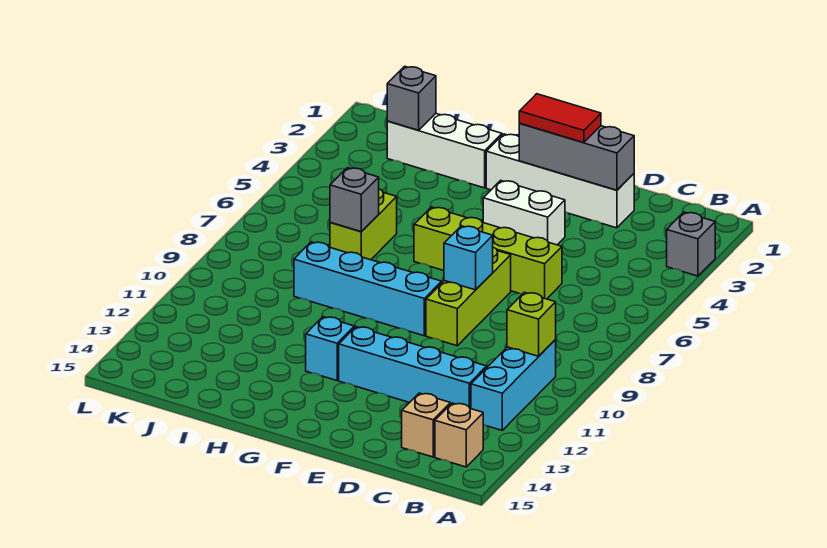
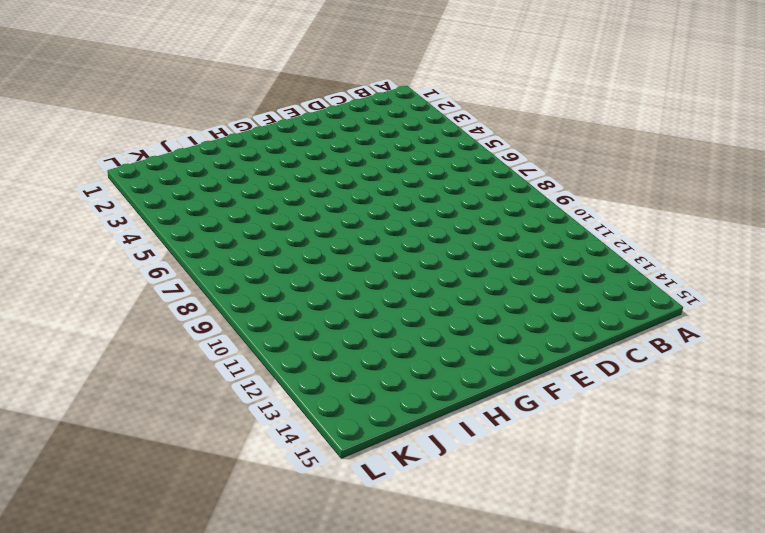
none -> grey brick A3 level 1
none -> cyan brick B10:B12 level 1
none -> tan brick B14 level 1

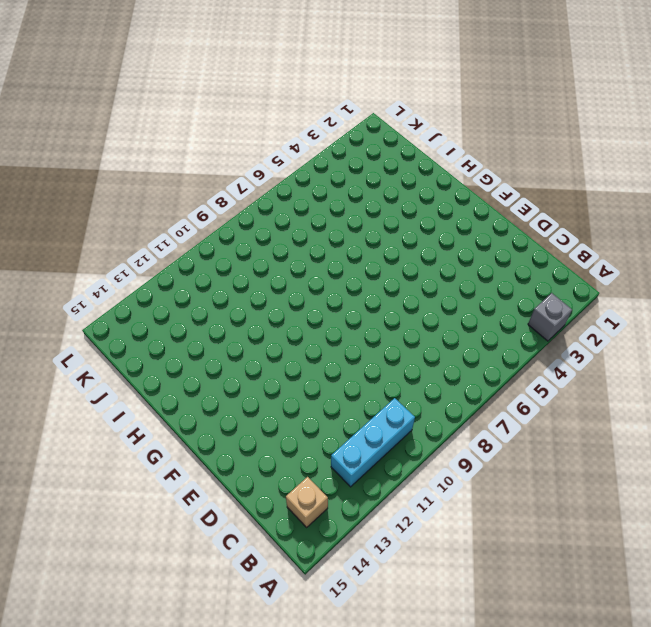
none -> cyan brick C12:F12 level 1
none -> tan brick C14 level 1
none -> white brick D2:G2 level 1

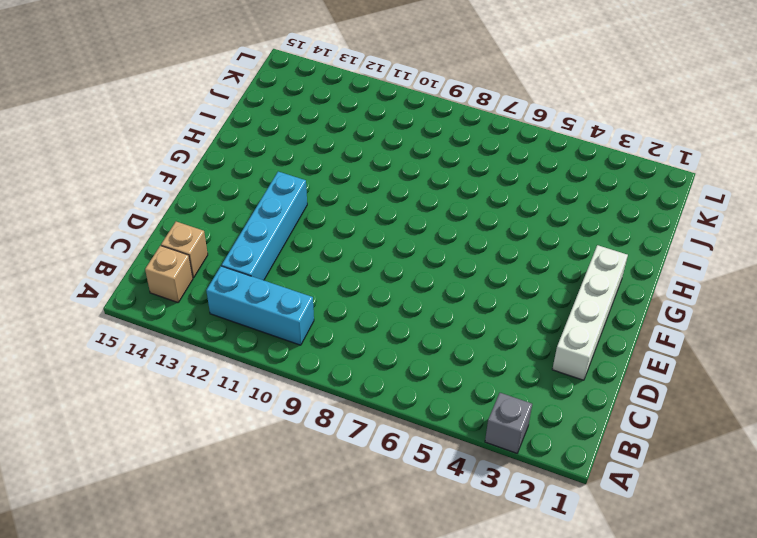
none -> lime brick D6:G6 level 1
none -> white brick E4:F4 level 1
none -> lime brick E7:E9 level 1

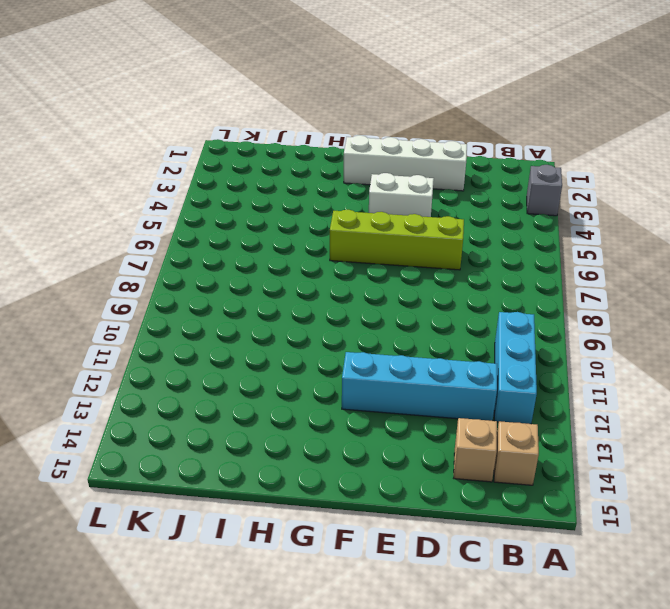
none -> lime brick E7:E9 level 1
none -> cyan brick F9:I9 level 1
none -> cyan brick G12 level 1

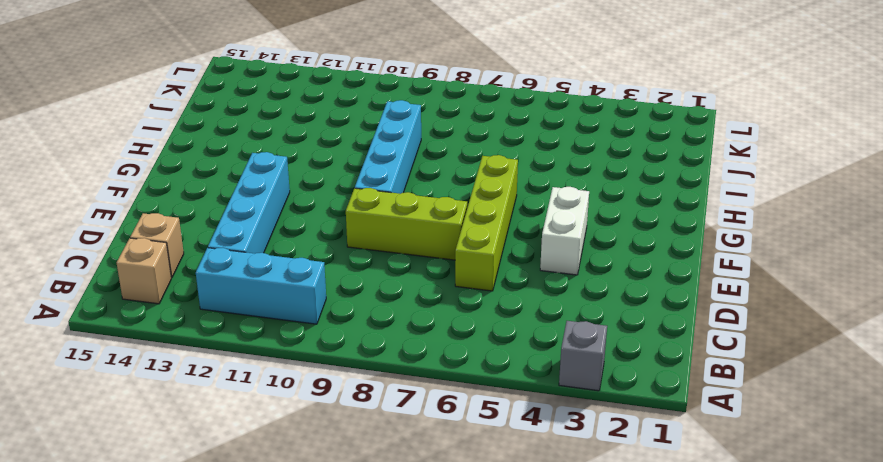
none -> white brick D2:G2 level 1
none -> cyan brick G12 level 1
none -> white brick H2:J2 level 1

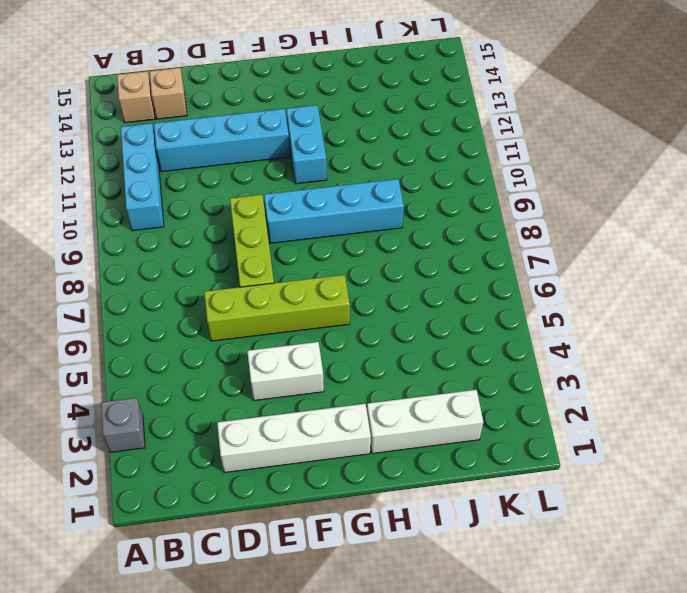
cyan brick G11:G12 level 1 -> cyan brick G12 level 1
none -> lime brick I6:I7 level 1
none -> lime brick B10 level 2
none -> grey brick D2:F2 level 2

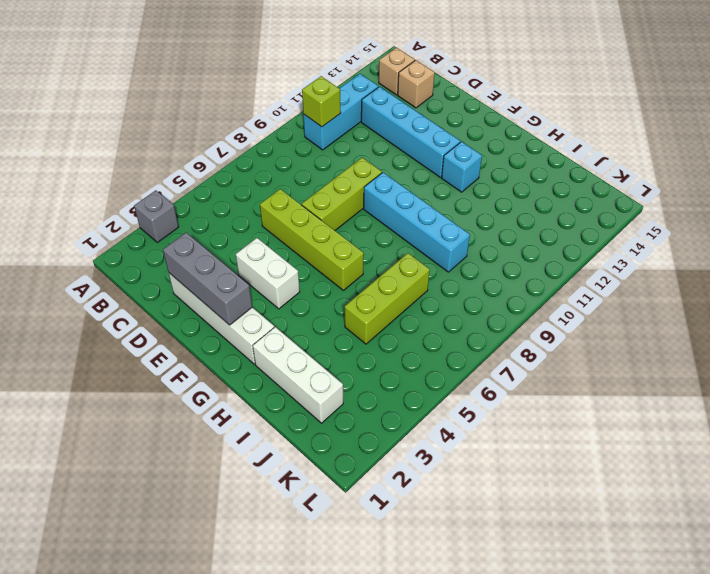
lime brick I5:I7 level 1 -> lime brick I6:I7 level 1
none -> cyan brick E8 level 2
none -> grey brick I7 level 2
none -> grey brick J2 level 2

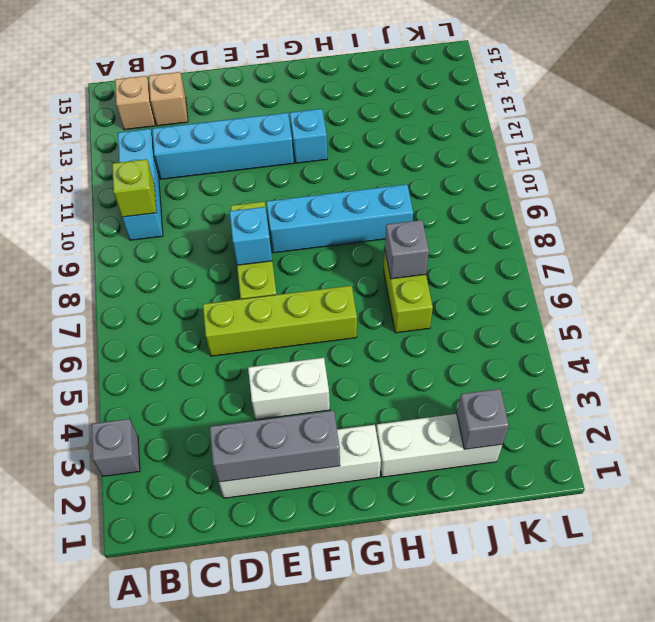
none -> red tile E2:F2 level 3

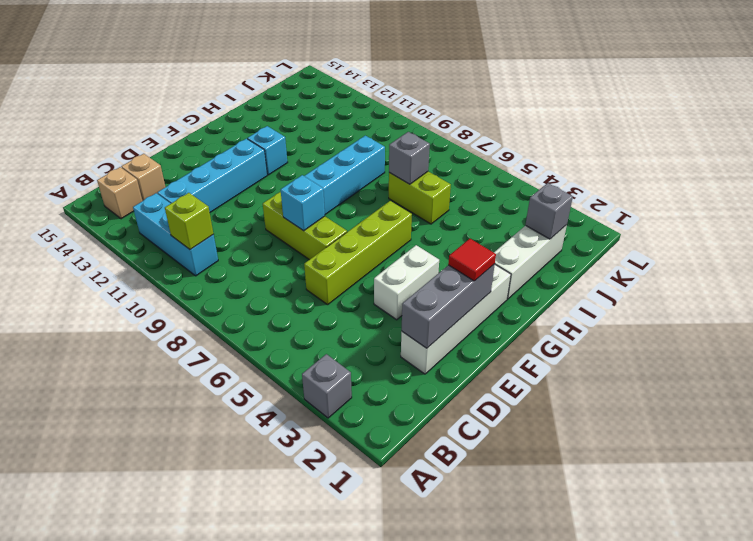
red tile F2 level 3 -> red tile E2:F2 level 3

